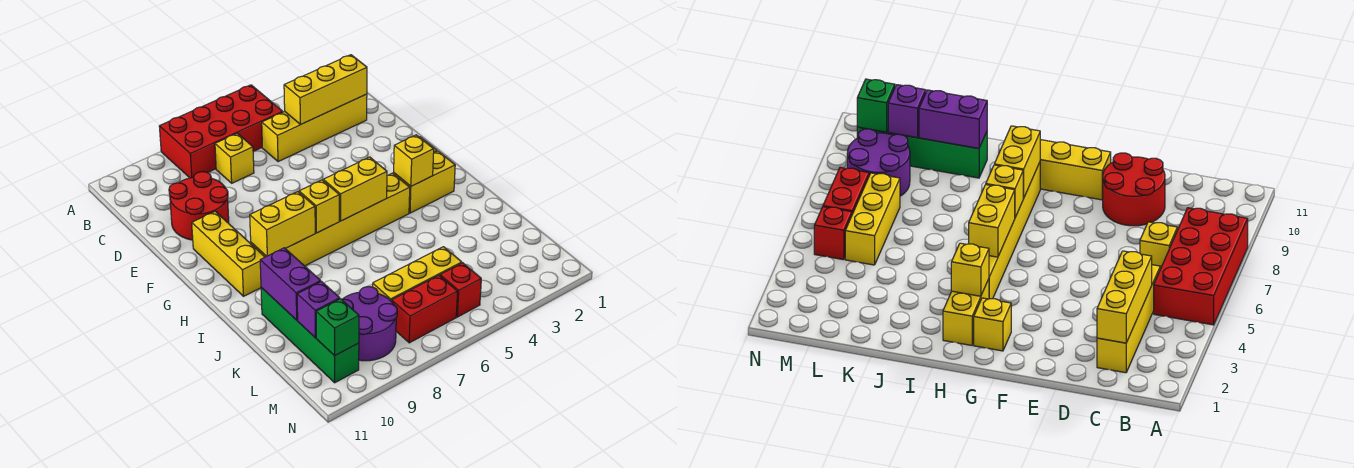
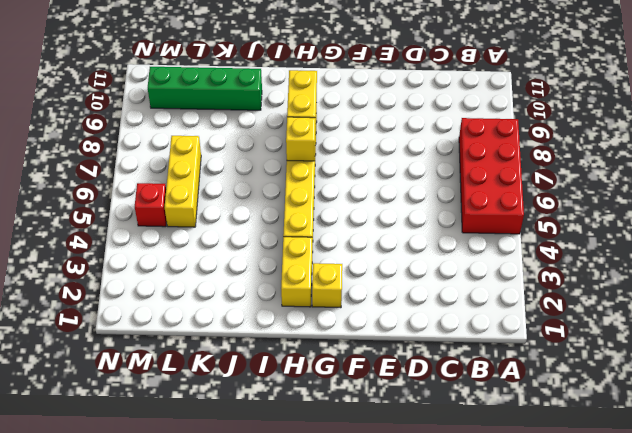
none -> yellow brick C2:C5 level 1
none -> yellow brick C7 level 1
none -> red round brick D9:E10 level 1

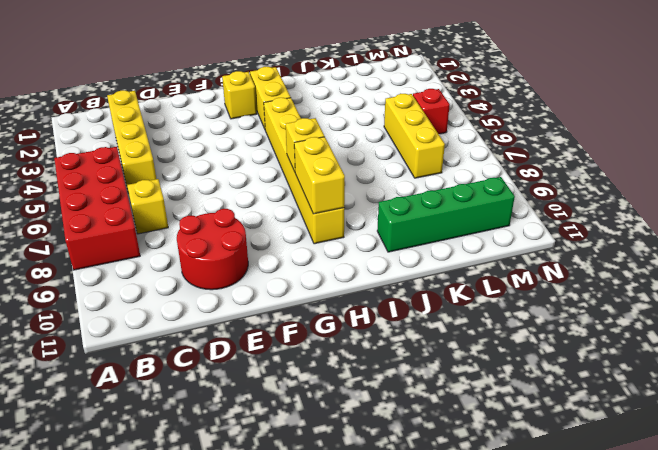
none -> yellow brick F10:H10 level 1
none -> purple round brick L8:M9 level 1
none -> red brick M6:M7 level 1

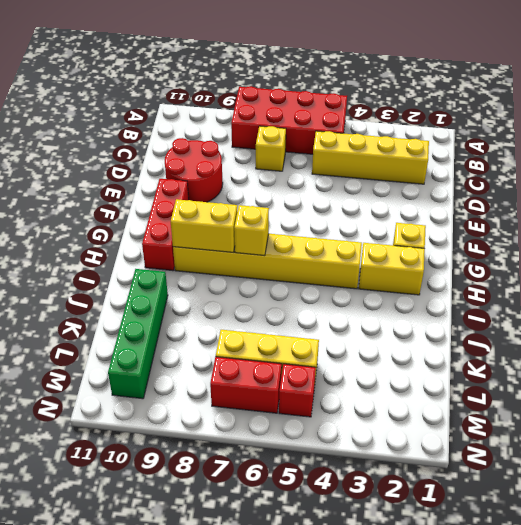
red brick F10:H10 level 1 -> yellow brick F10:H10 level 1
none -> purple round brick L8:M9 level 1
none -> yellow brick C2:C4 level 2
none -> yellow brick H3 level 2

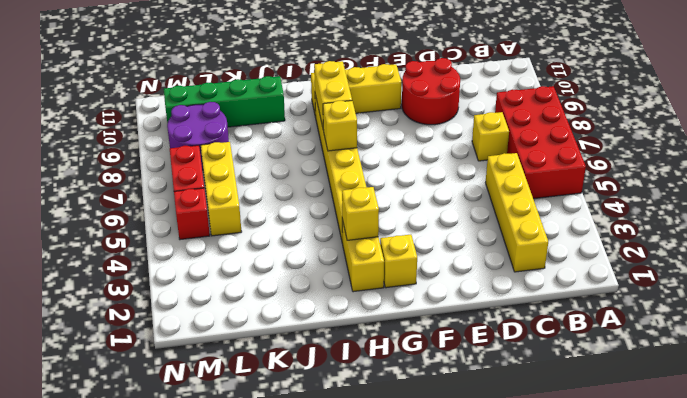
none -> yellow brick C2:C4 level 2
none -> yellow brick H5:H6 level 2
none -> purple brick J10:K10 level 2

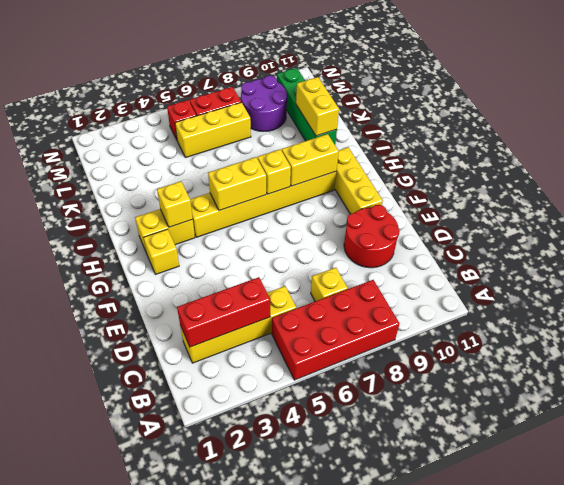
red brick C2:C4 level 2 -> yellow brick C2:C4 level 2
yellow brick J10:K10 level 2 -> purple brick J10:K10 level 2
none -> purple brick L10 level 2
none -> green brick M10 level 2

